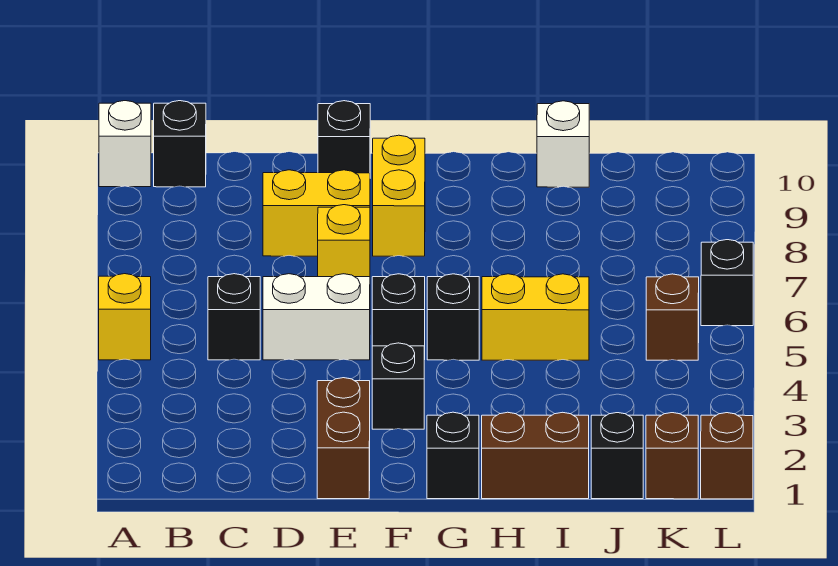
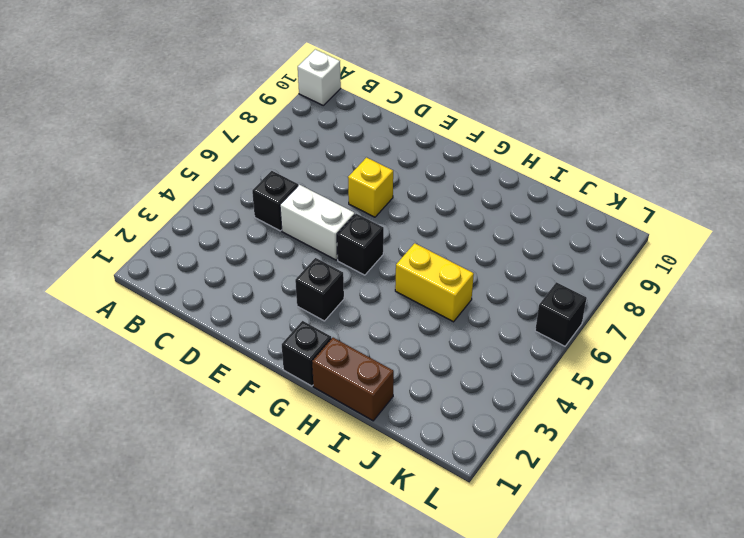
none -> yellow brick A5 level 1
none -> black brick B10 level 1
none -> yellow brick D8:E8 level 1

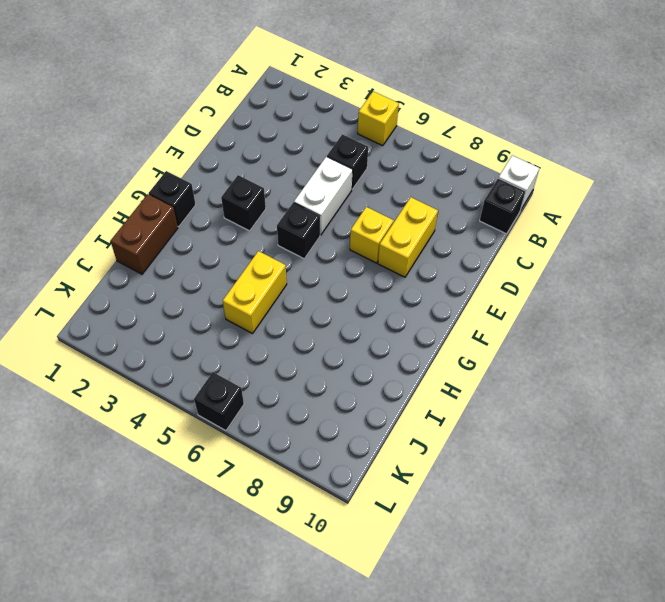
none -> brown brick E1:E2 level 1
none -> black brick E10 level 1
none -> yellow brick F8:F9 level 1

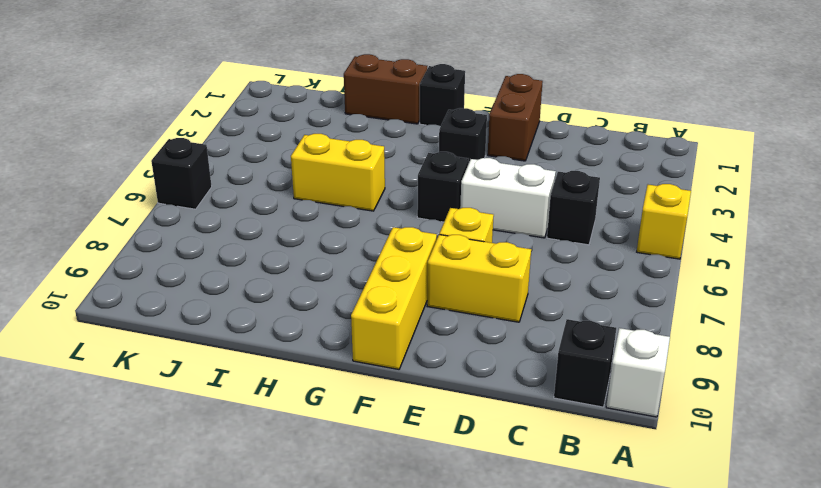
yellow brick F8:F10 level 1 -> yellow brick F8:F9 level 1
none -> black brick E10 level 1
none -> black brick G5 level 1
none -> white brick I10 level 1

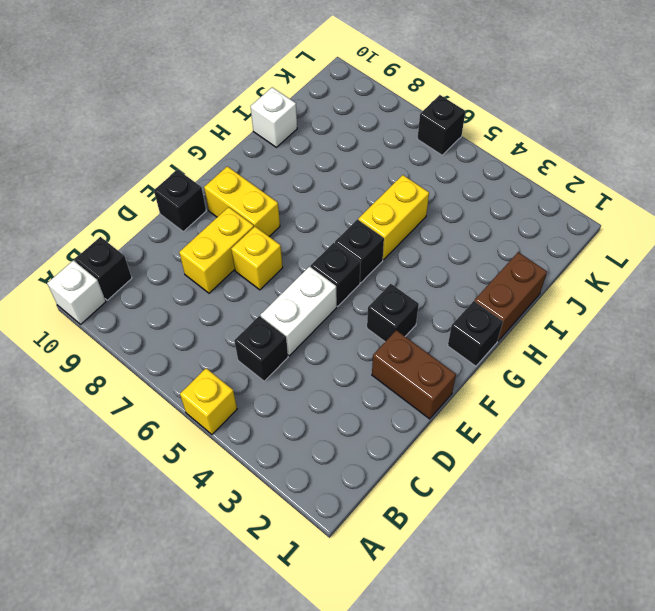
none -> black brick J1 level 1
none -> brown brick K1 level 1
none -> brown brick K5 level 1

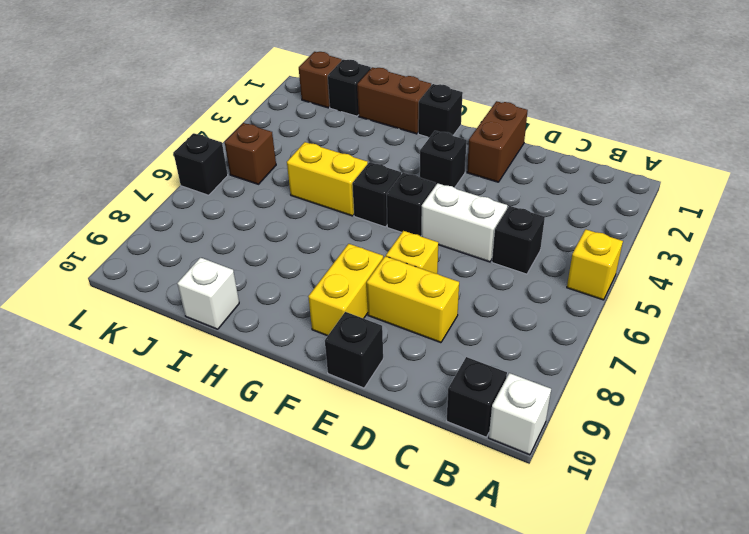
none -> brown brick L1 level 1

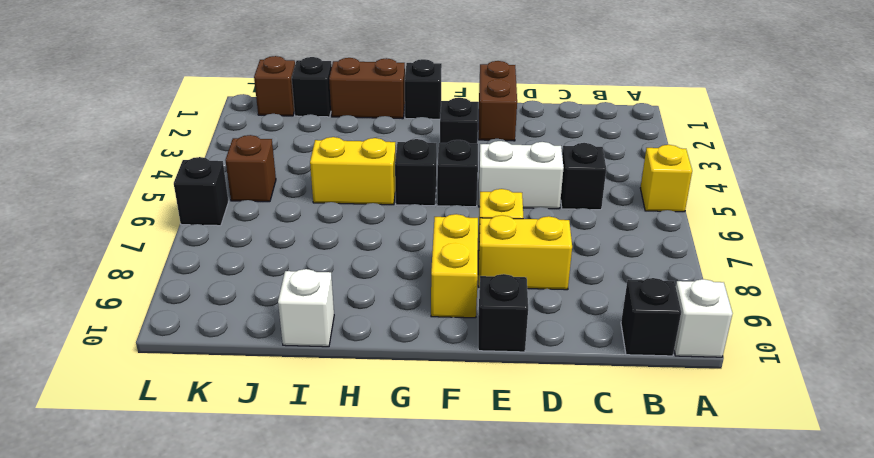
none -> brown brick L1 level 1

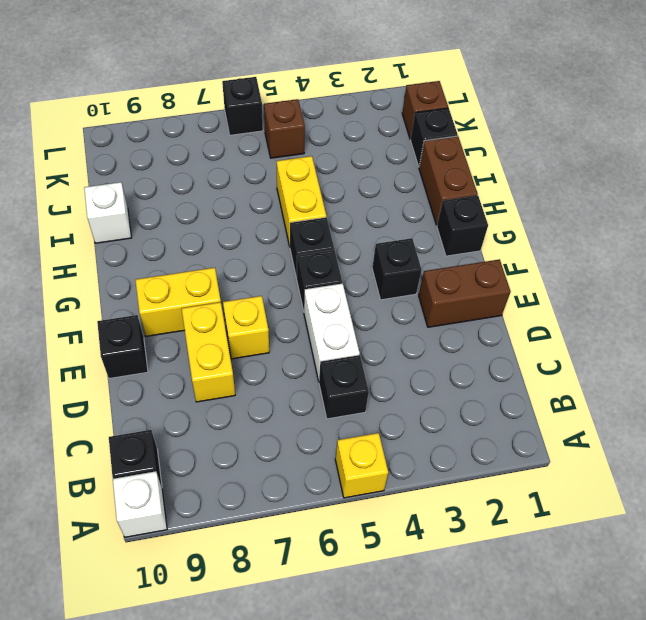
none -> brown brick L1 level 1

